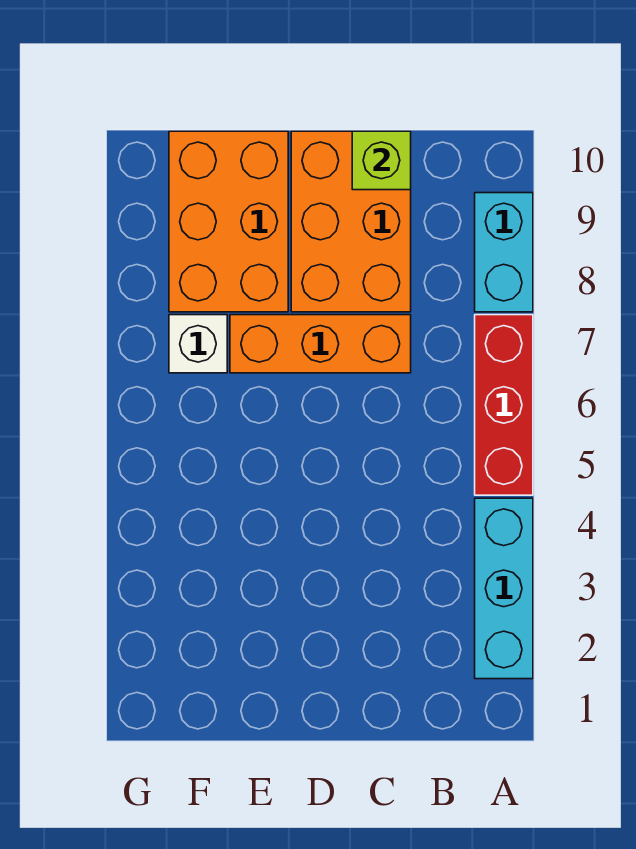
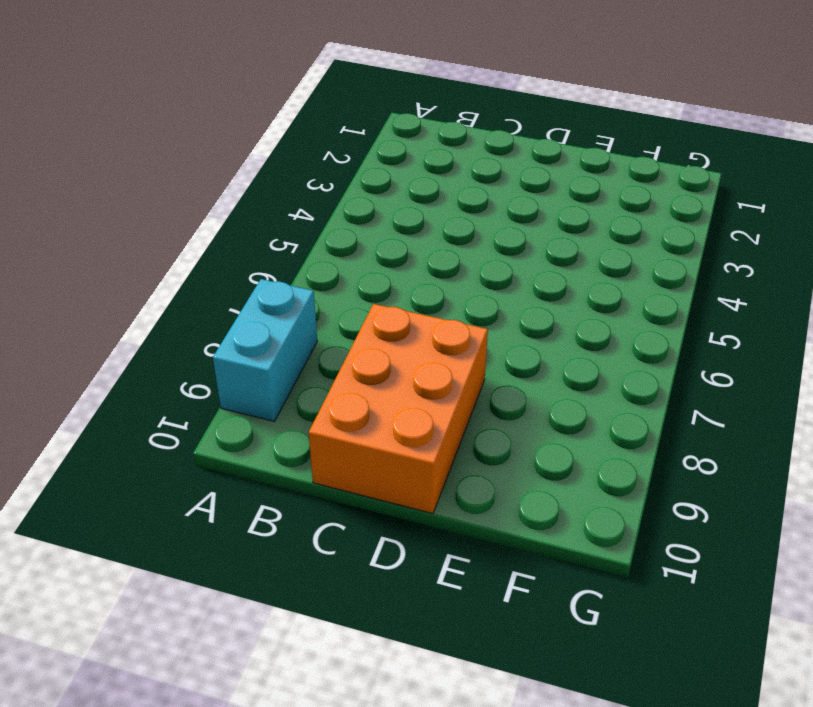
none -> cyan brick A2:A4 level 1
none -> red brick A5:A7 level 1

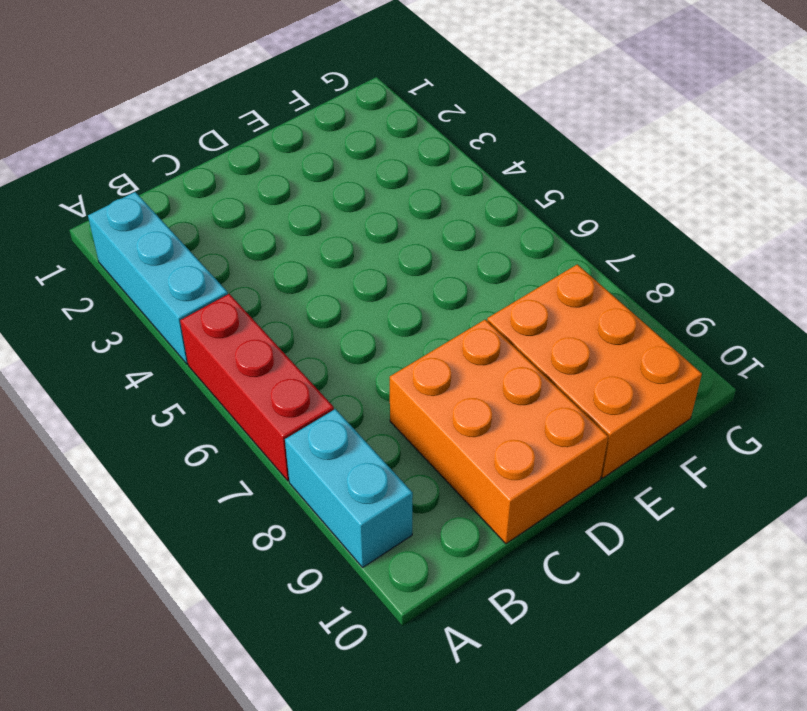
none -> orange brick C7:E7 level 1
none -> white brick F7 level 1

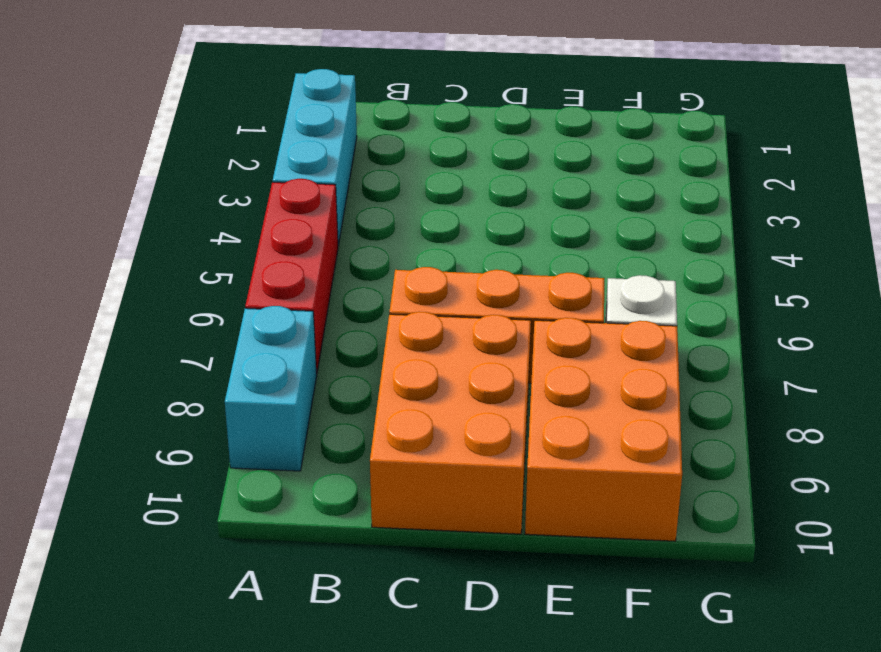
none -> lime brick C10 level 2

